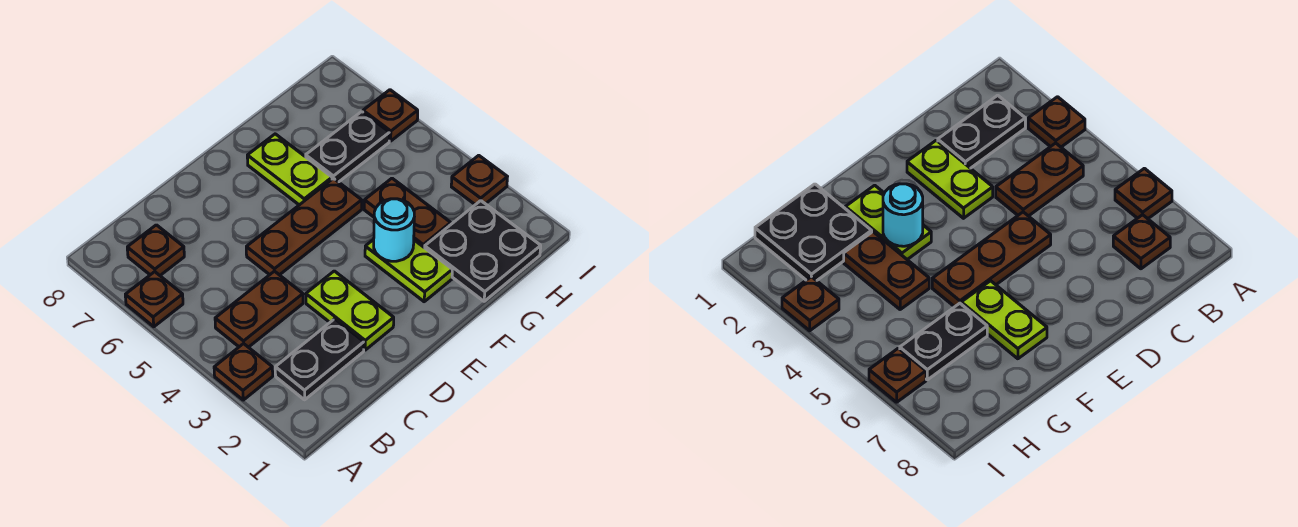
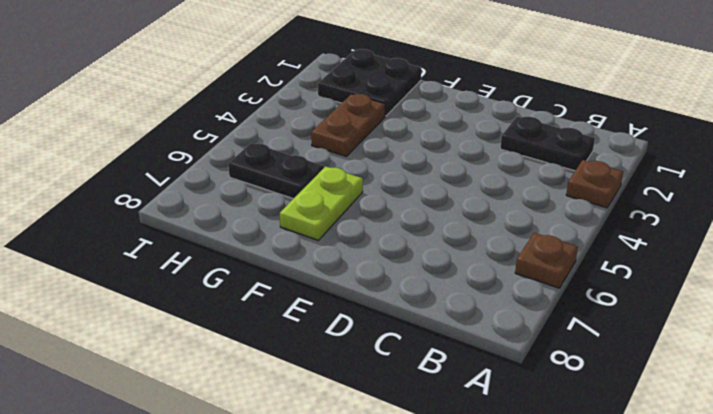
none -> brown plate B4:C4 level 1
none -> brown plate B7 level 1
none -> lime plate D2:D3 level 1

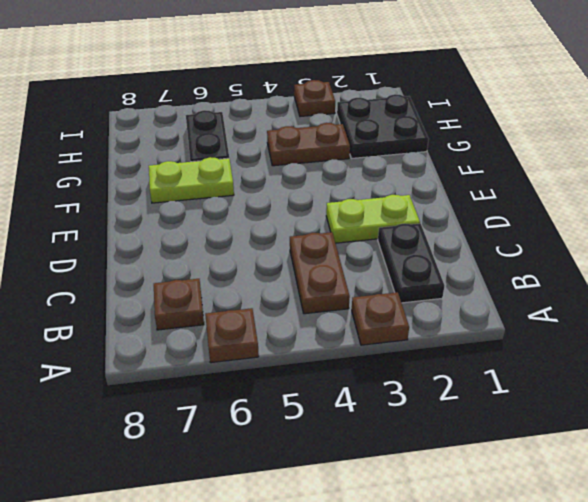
none -> brown plate D5:F5 level 1
none -> lime plate F2:F3 level 1
none -> brown plate I6 level 1

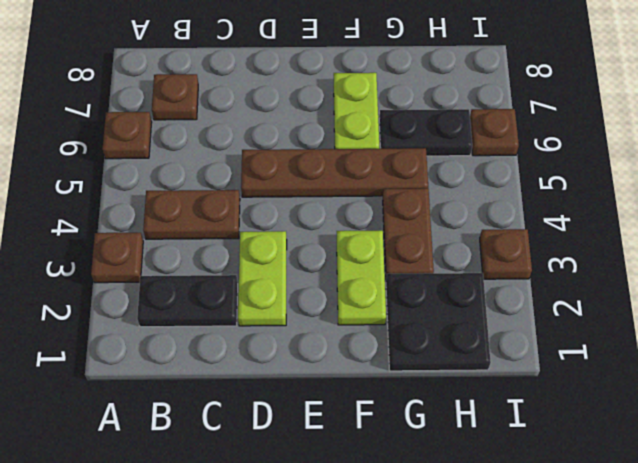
brown plate D5:G5 level 1 -> brown plate D5:F5 level 1
none -> cyan round brick F3 level 2

